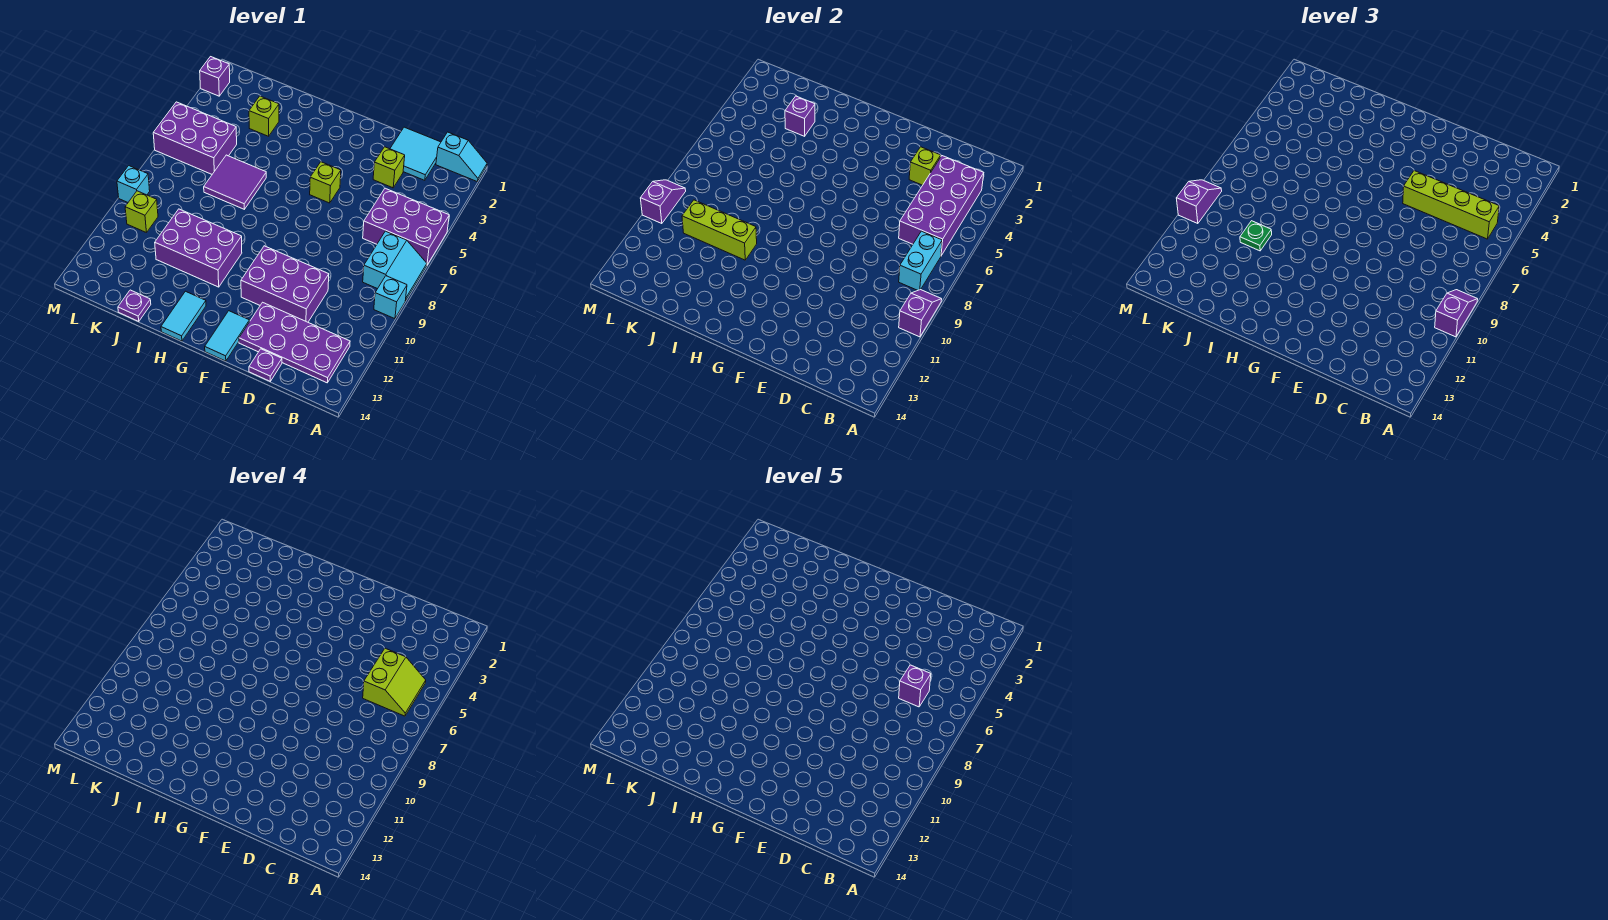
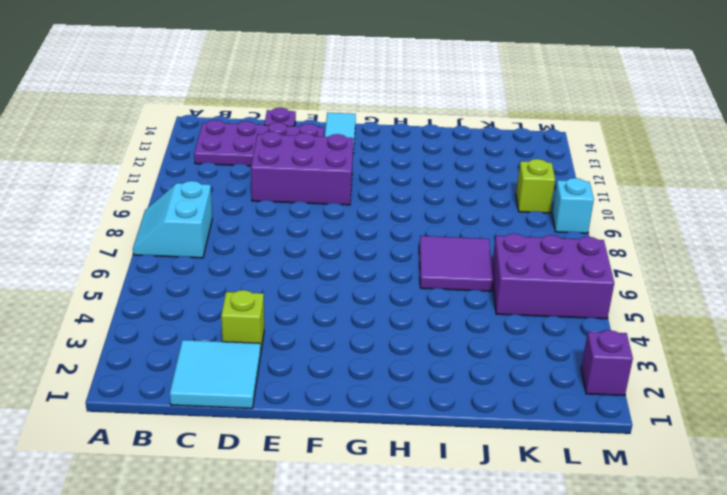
none -> cyan slope A1:B1 level 1 top B
none -> purple brick A5:C6 level 1
none -> cyan brick A9 level 1
none -> lime brick F5 level 1

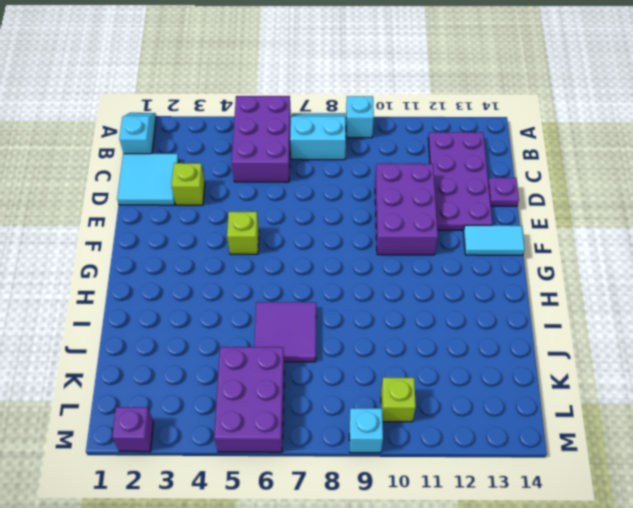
none -> purple brick H10:J11 level 1
none -> cyan tile H13:H14 level 1
none -> lime brick J3 level 1
none -> purple plate J14 level 1

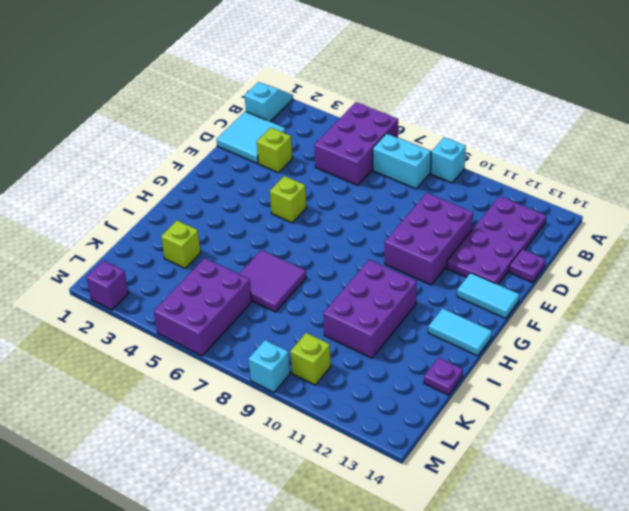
none -> purple slope A9:A10 level 2 top 10
none -> purple brick B3:C6 level 2
none -> cyan brick B7:B8 level 2
none -> lime brick D3 level 2

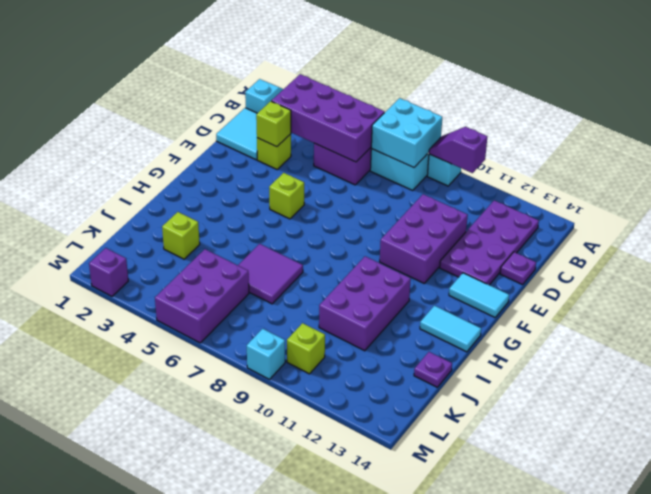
cyan brick A7:B8 level 2 -> cyan brick B7:B8 level 2
none -> lime brick I10:K10 level 2
none -> purple brick J3 level 2
none -> purple slope M9:M10 level 2 top 10
none -> purple slope A9:A10 level 3 top 10

